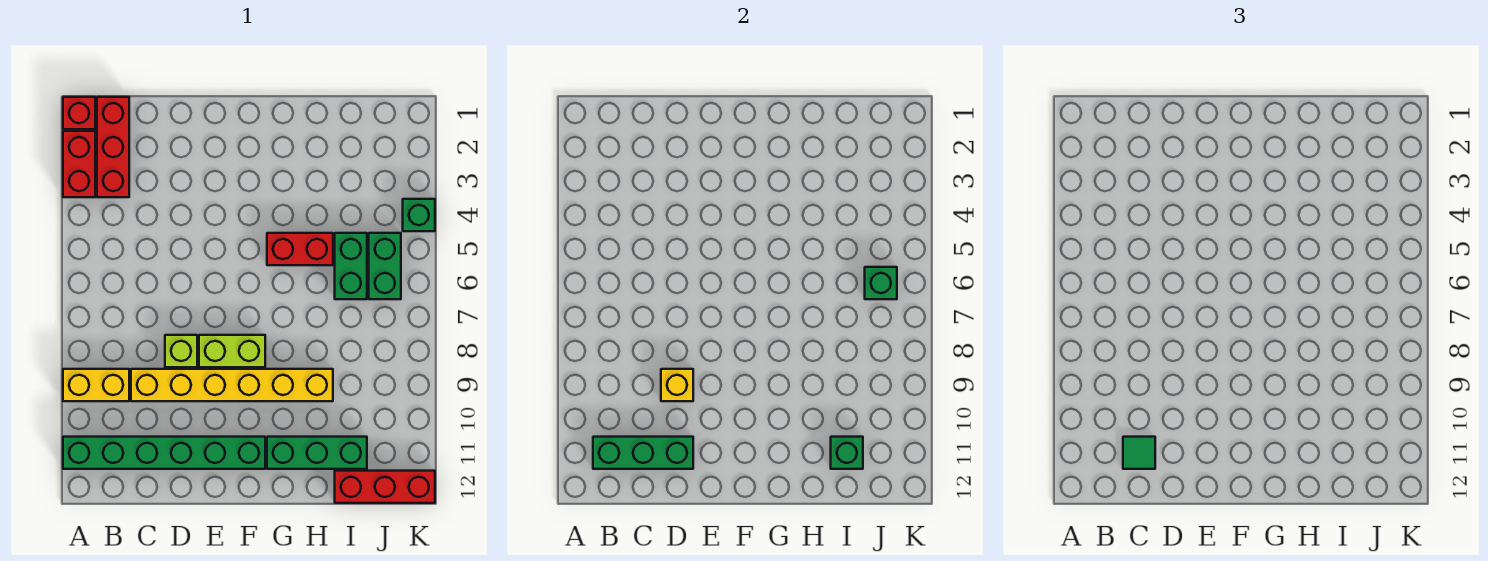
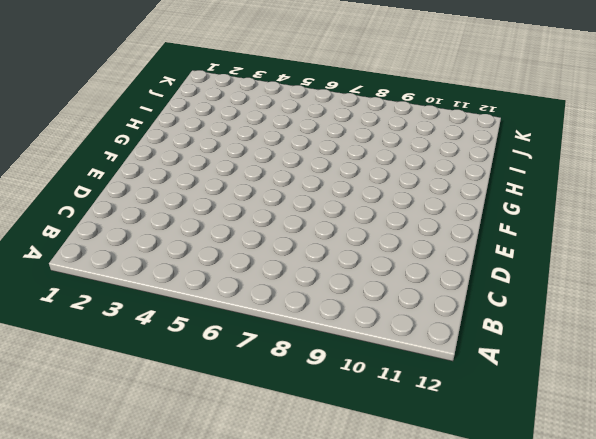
none -> red brick A1 level 1
none -> red brick A2:A3 level 1
none -> yellow brick A9:B9 level 1

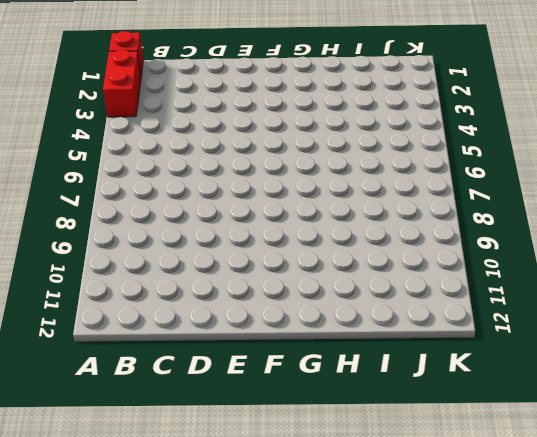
none -> yellow brick A9:B9 level 1
none -> green brick A11:F11 level 1
none -> red brick B1:B3 level 1

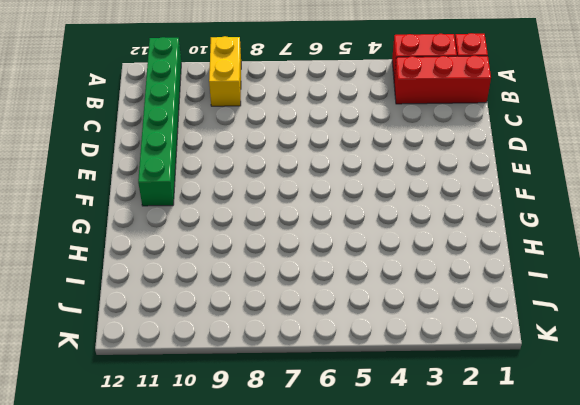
none -> yellow brick C9:H9 level 1
none -> lime brick D8 level 1
none -> lime brick E8:F8 level 1

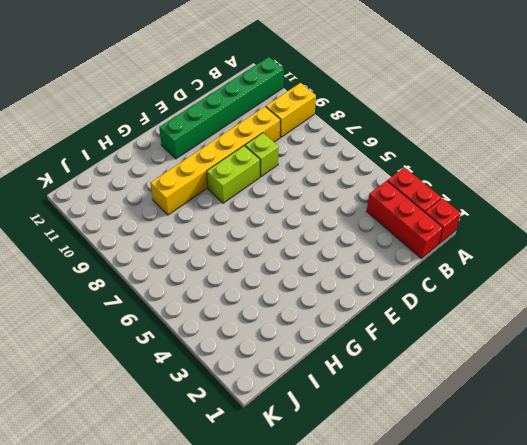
none -> red brick G5:H5 level 1
none -> green brick G11:I11 level 1
none -> green brick I5:I6 level 1

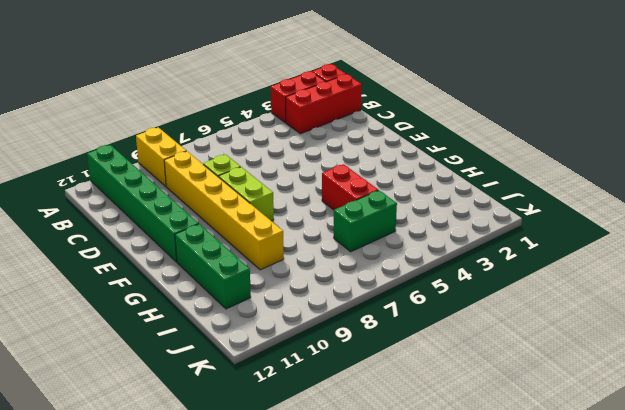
none -> red brick I12:K12 level 1
none -> green brick J5:J6 level 1
none -> green brick K4 level 1

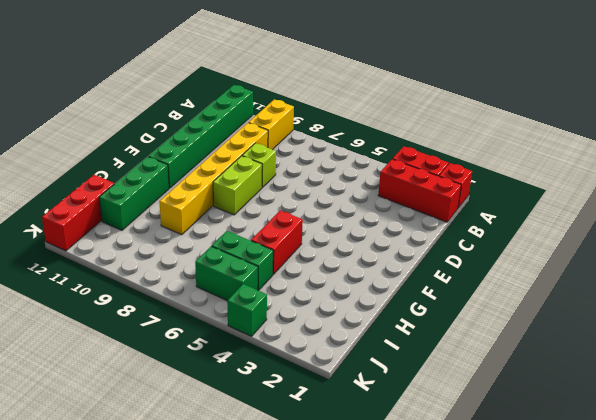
none -> green brick B11:D11 level 2
none -> yellow brick D9 level 2
none -> green brick I11 level 2

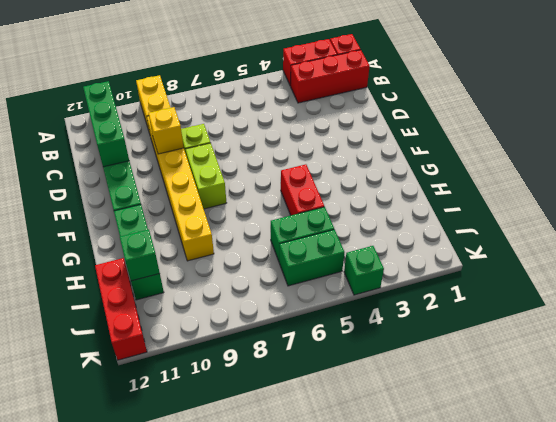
none -> green brick J6 level 2
none -> green tile C11 level 3

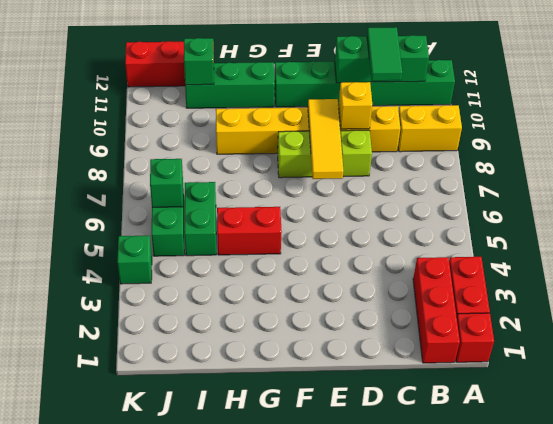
green tile C10:C11 level 3 -> green tile C11 level 3
yellow tile E7:E9 level 2 -> none

